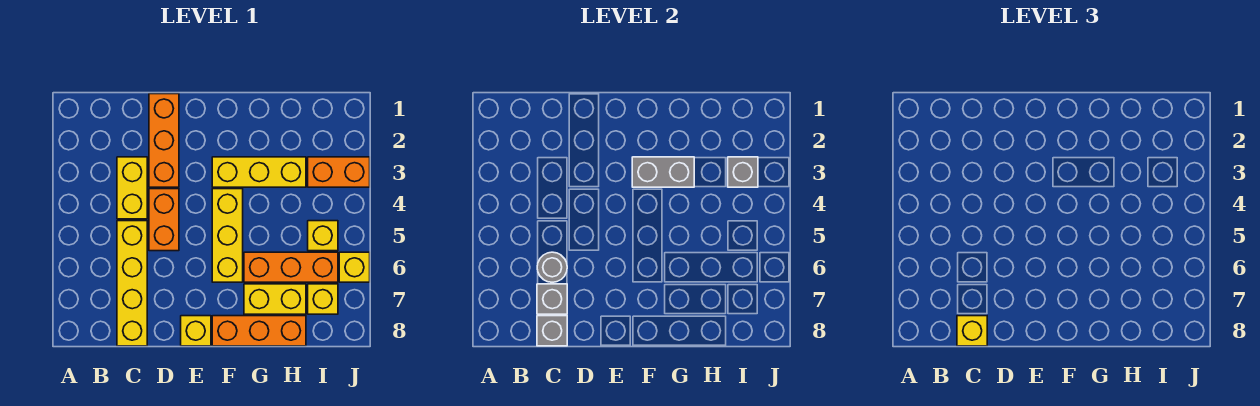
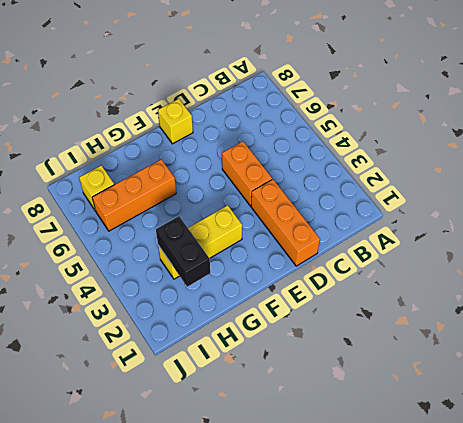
black brick H2:H3 level 2 -> none
none -> yellow brick C3:C4 level 1
none -> yellow brick C5:C8 level 1
none -> yellow brick F4:F6 level 1

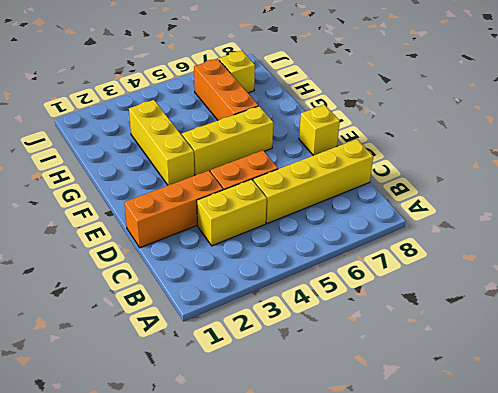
none -> orange brick F8:H8 level 1
none -> yellow brick G7:H7 level 1
none -> orange brick I3:J3 level 1

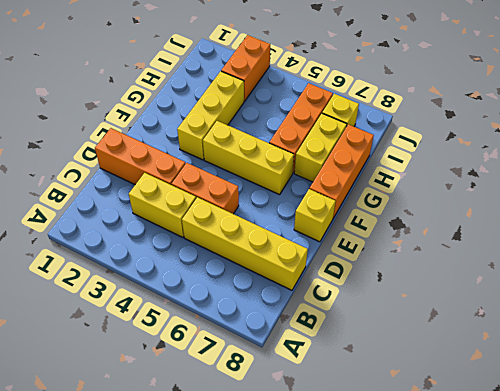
none -> yellow brick I5 level 1
none -> yellow brick J6 level 1
none -> grey round brick C6 level 2

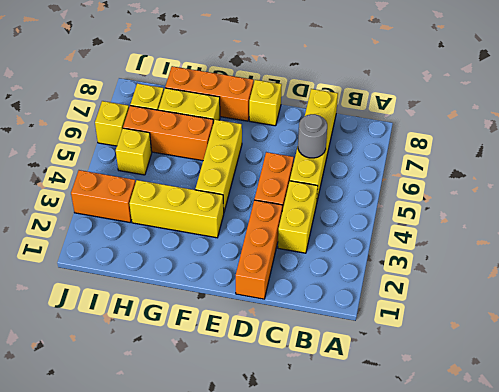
none -> grey brick C7 level 2
none -> grey brick C8 level 2
none -> grey brick F3:G3 level 2

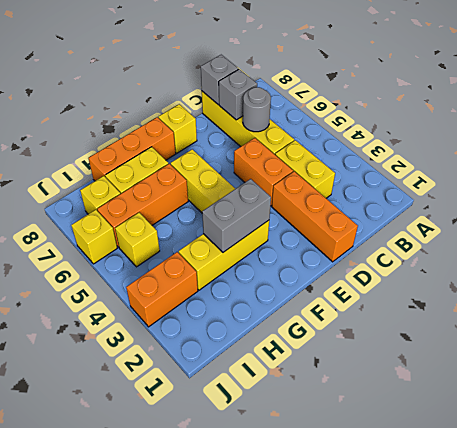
none -> grey brick I3 level 2
none -> yellow brick C8 level 3

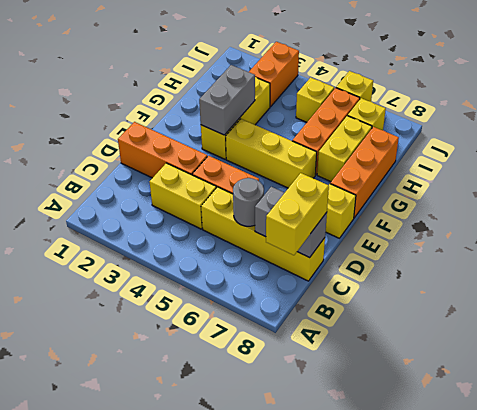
yellow brick B8:C8 level 3 -> yellow brick C8 level 3
none -> grey brick I3 level 2

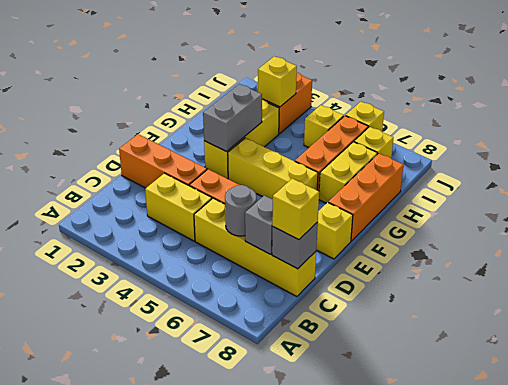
yellow brick I3 level 2 -> grey brick I3 level 2

